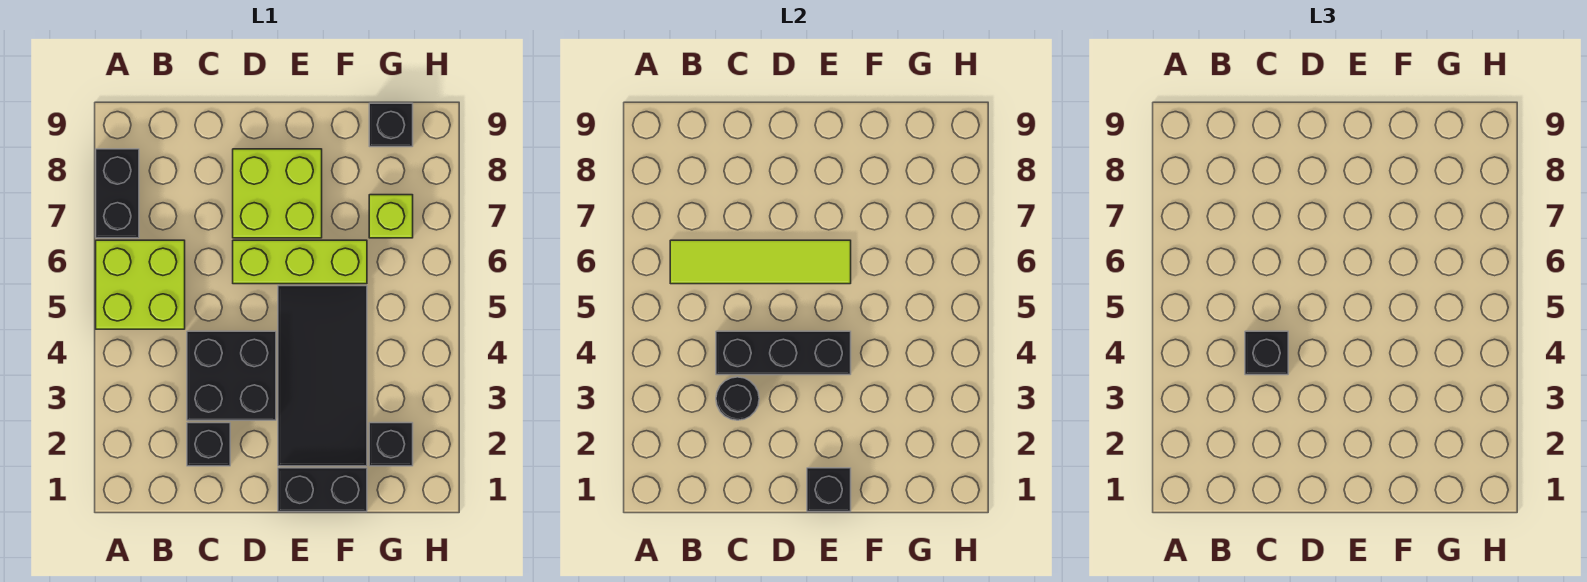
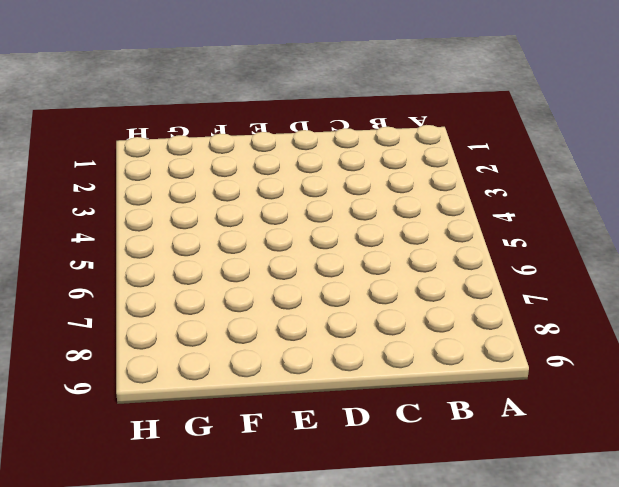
none -> lime brick A5:B6 level 1
none -> black brick A7:A8 level 1
none -> black brick C2 level 1

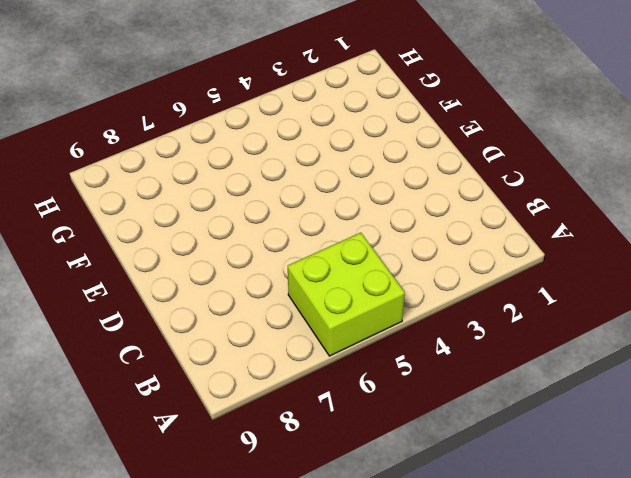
none -> black brick A7:A8 level 1
none -> black brick C2 level 1
none -> black brick C3:D4 level 1

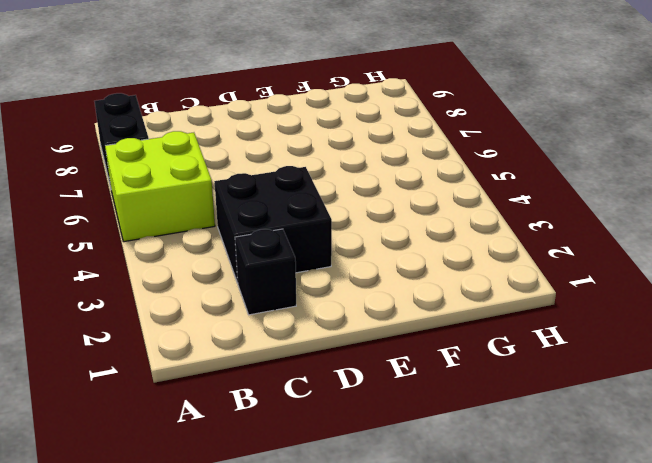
none -> lime brick D6:F6 level 1
none -> lime brick D7:E8 level 1
none -> black brick E1:F1 level 1

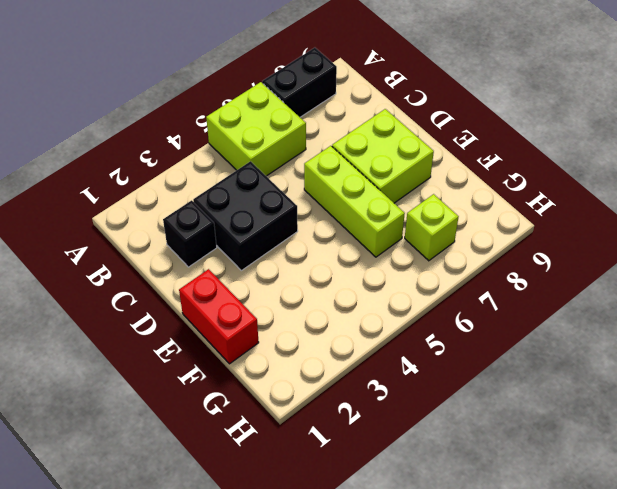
red brick E1:F1 level 1 -> black brick E1:F1 level 1
none -> black tile E2:F5 level 1
none -> black brick G2 level 1
none -> black brick G9 level 1

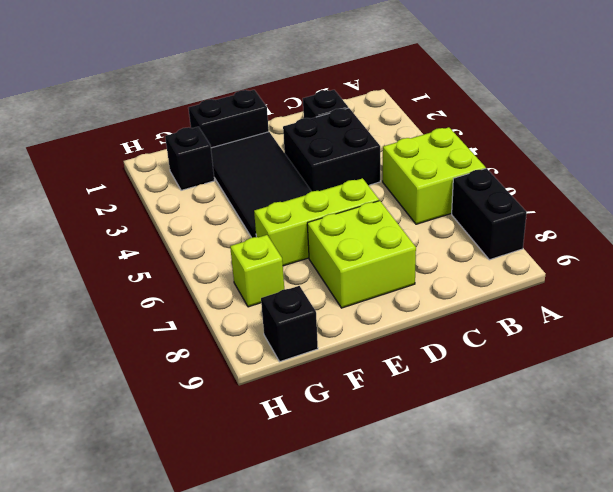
none -> lime tile B6:E6 level 2
none -> black round brick C3 level 2
none -> black brick C4:E4 level 2

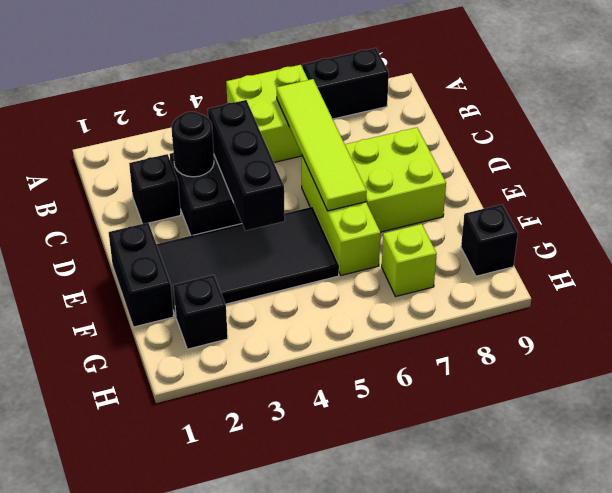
none -> black brick E1 level 2
none -> black brick C4 level 3

